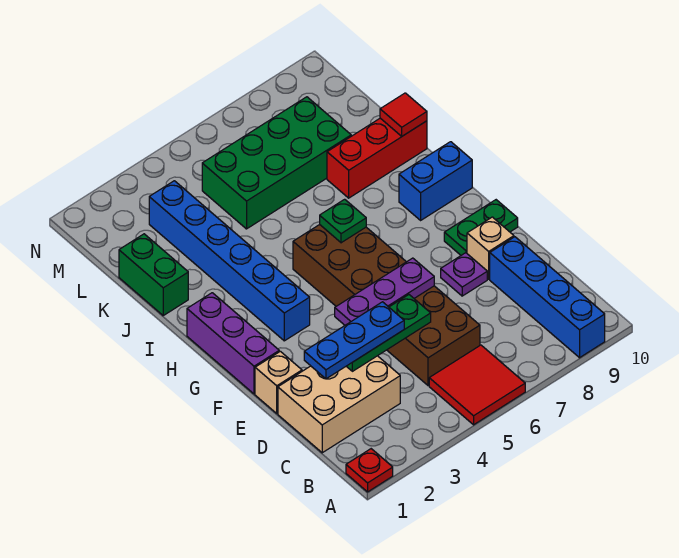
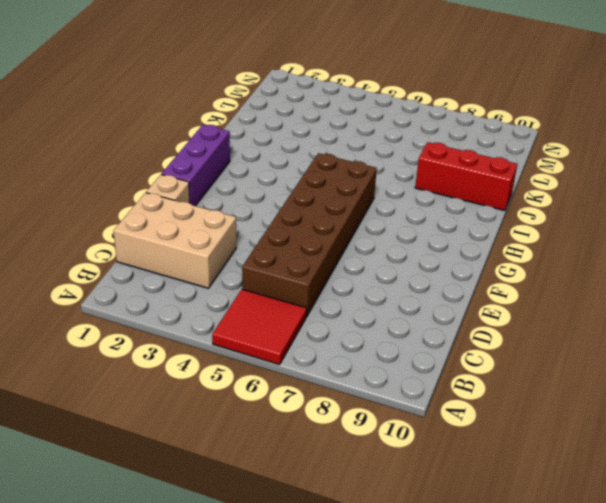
none -> red plate A1 level 1
none -> blue brick A9:D9 level 1
none -> purple plate E8 level 1

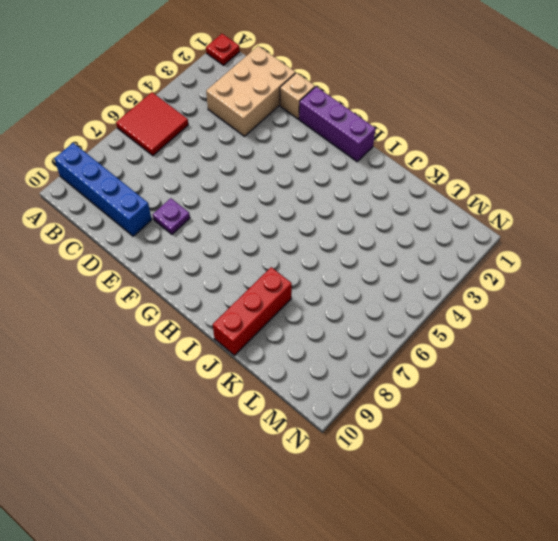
none -> brown brick C5:H6 level 1
none -> tan brick E9 level 1
none -> green plate F9:F10 level 1

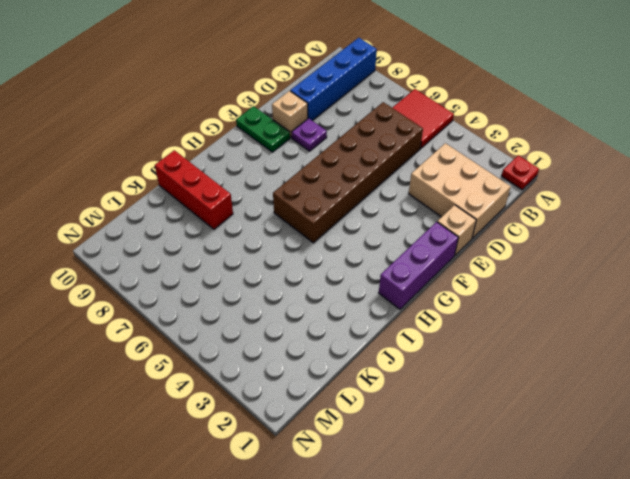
none -> blue brick G3:L3 level 1
none -> blue brick H9:H10 level 1
none -> green brick J1:K1 level 1

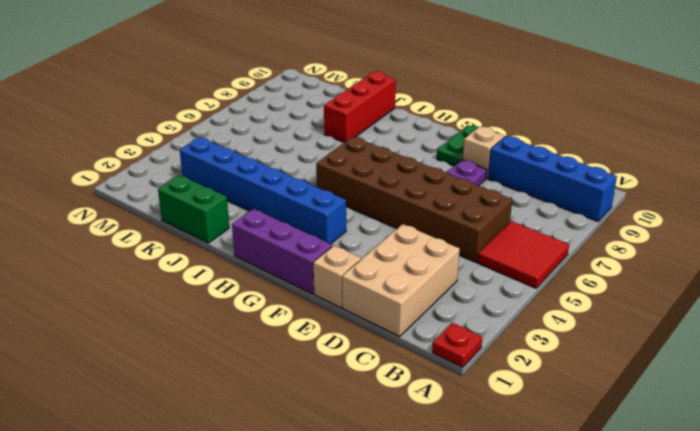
none -> blue brick H9:H10 level 1
none -> green brick K5:L8 level 1
none -> green plate D3:D5 level 2

